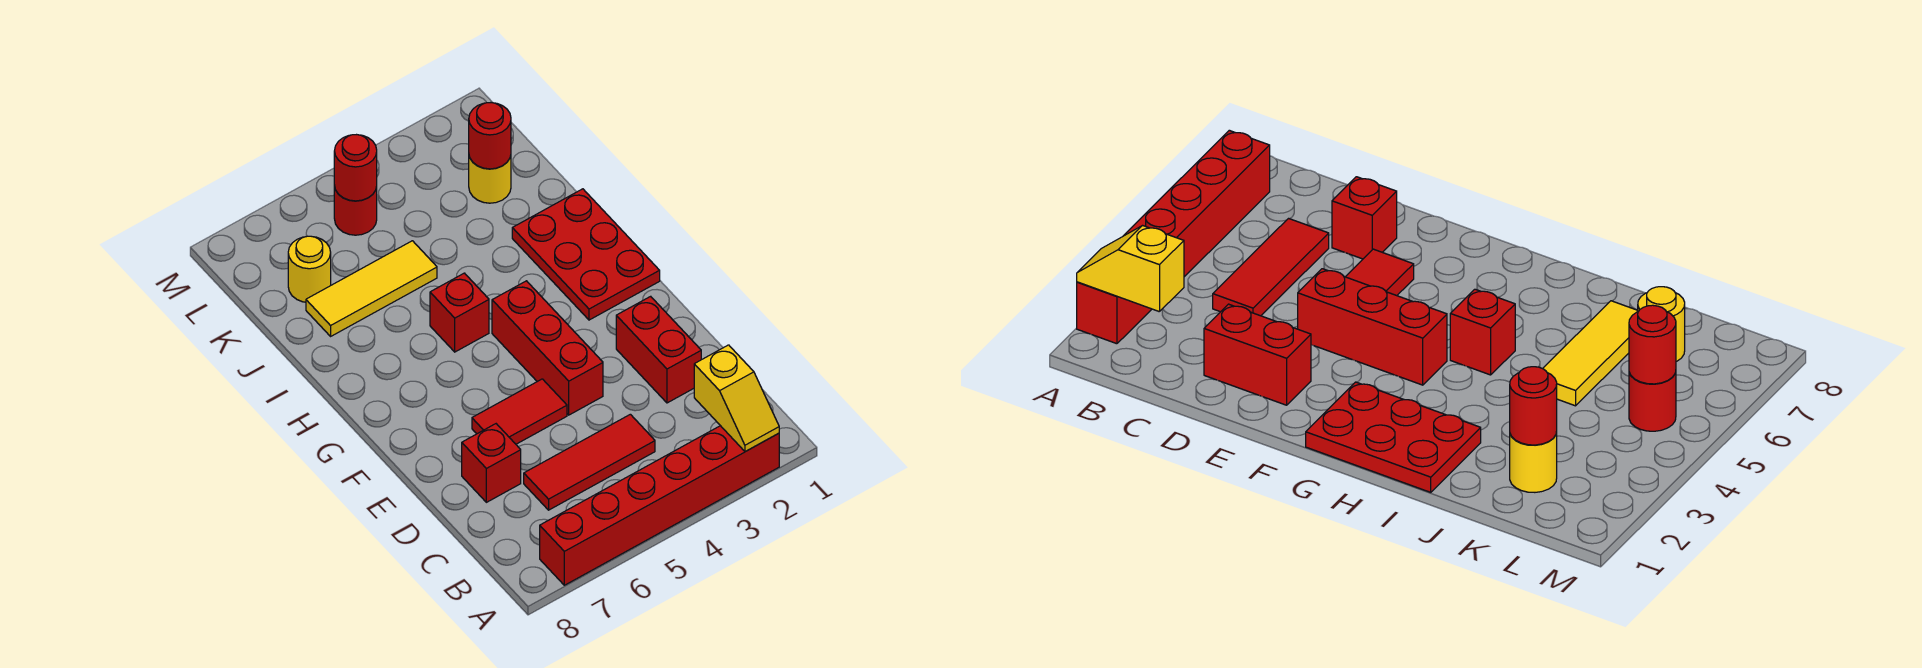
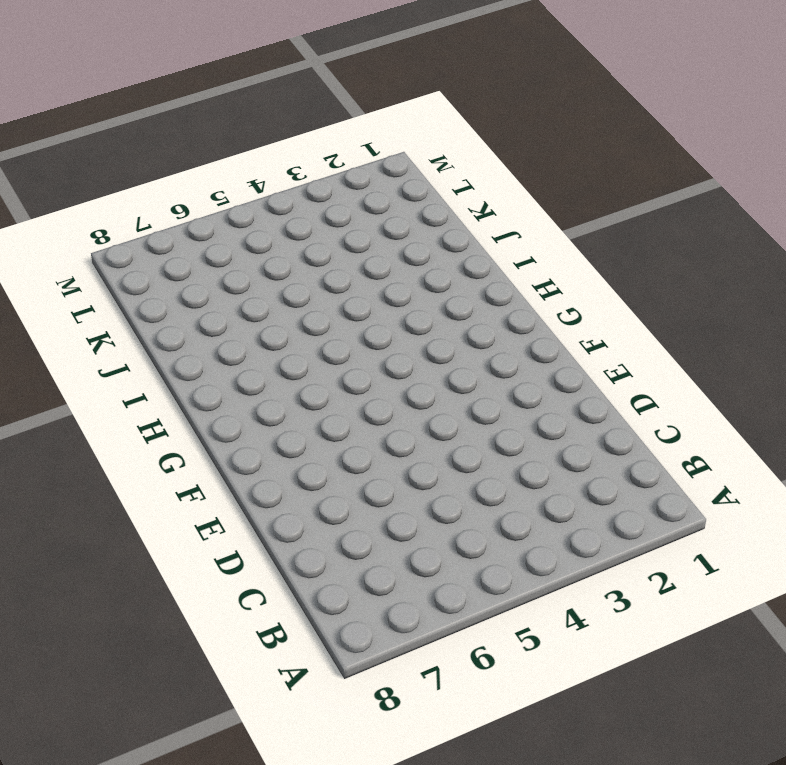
none -> red brick A2:A7 level 1
none -> red tile C4:C6 level 1
none -> red brick D2:E2 level 1

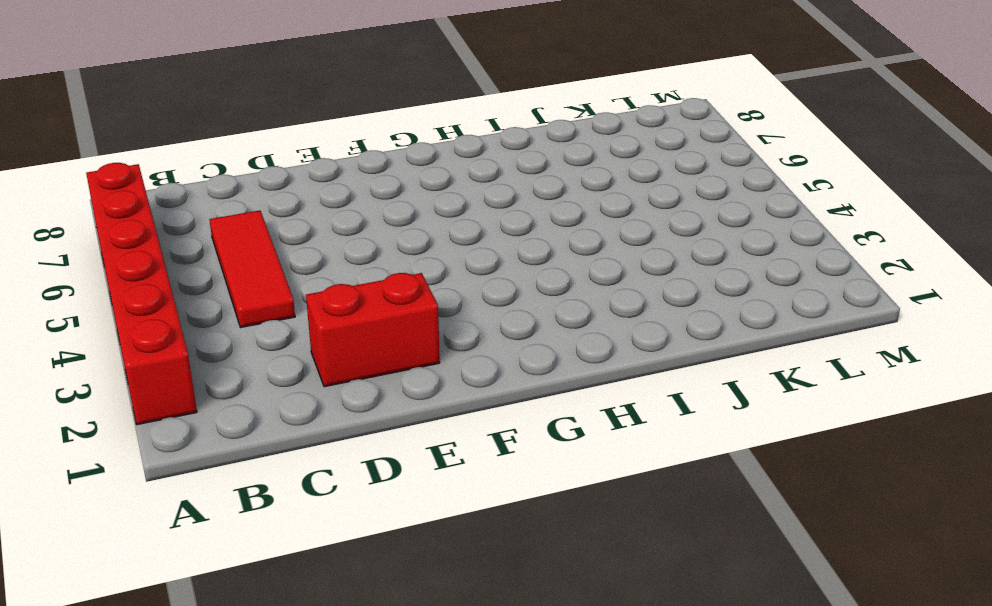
none -> red brick D7 level 1
none -> red brick E4:G4 level 1
none -> red tile E5:E6 level 1

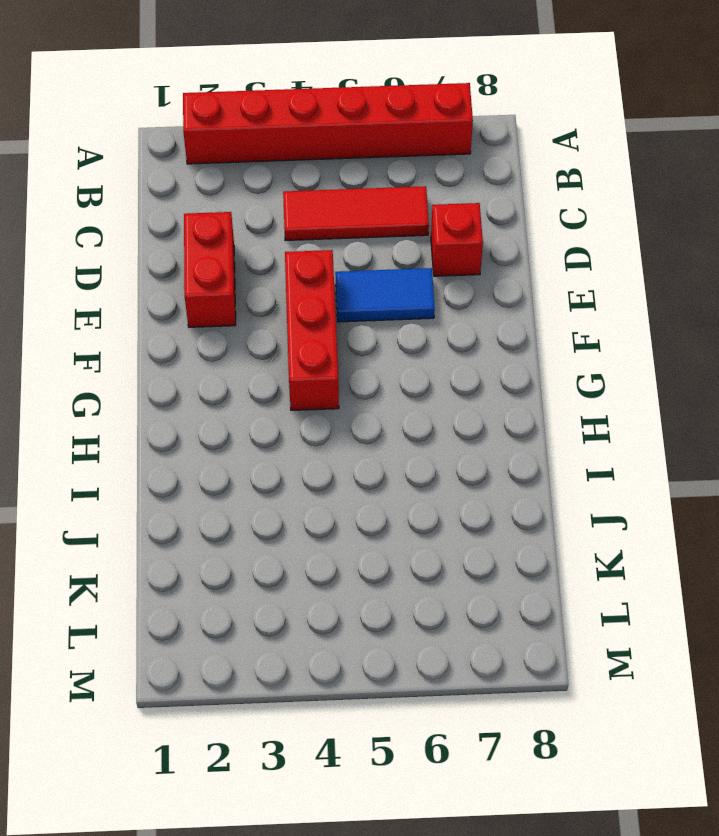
blue tile E5:E6 level 1 -> red tile E5:E6 level 1
none -> red plate G1:I2 level 1
none -> red brick H5 level 1
none -> yellow tile J5:J7 level 1

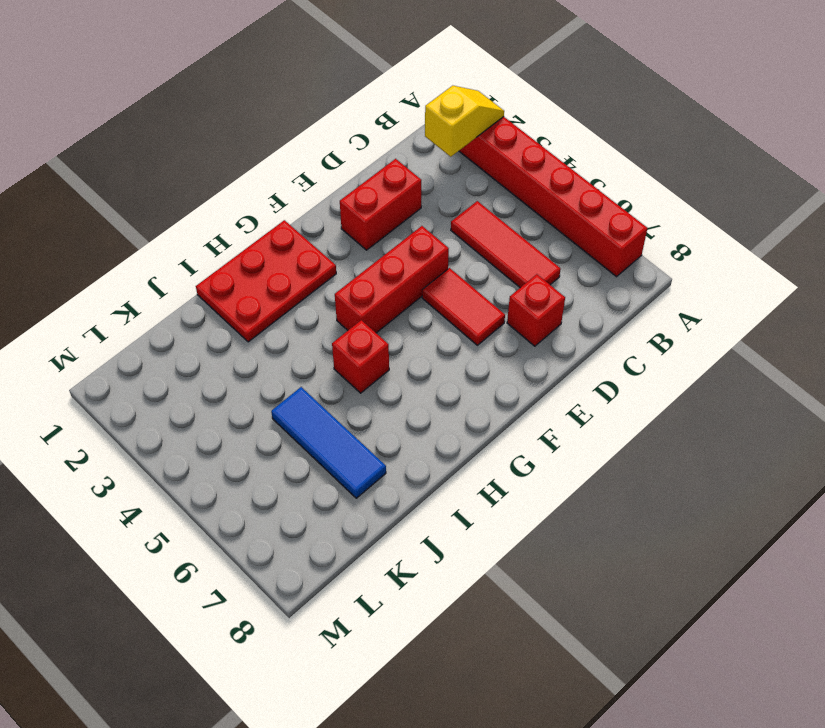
blue tile J5:J7 level 1 -> yellow tile J5:J7 level 1
none -> yellow round brick K2 level 1
none -> yellow round brick K7 level 1
none -> red round brick L5 level 1

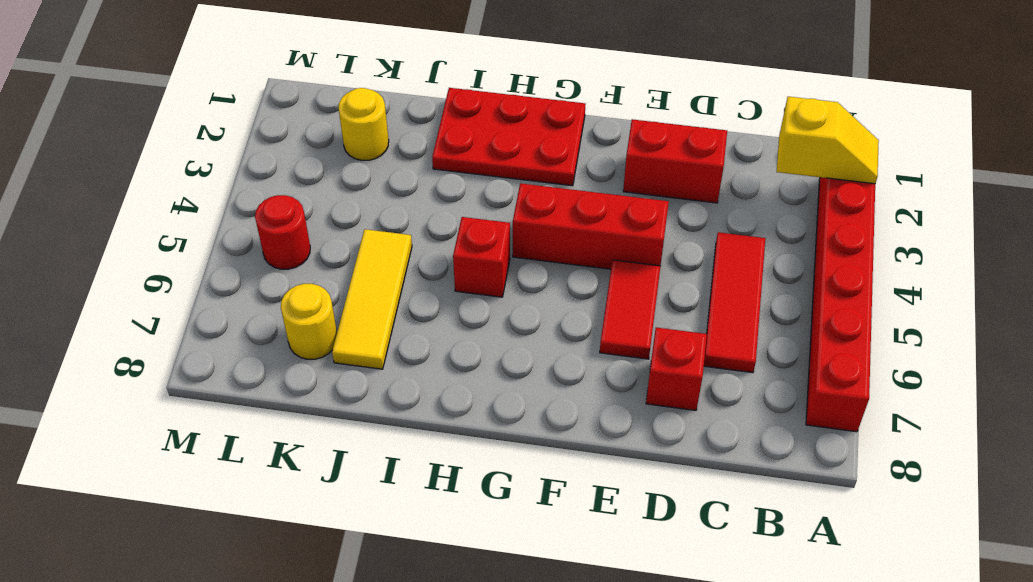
none -> red round brick K2 level 2
none -> red round brick L5 level 2

